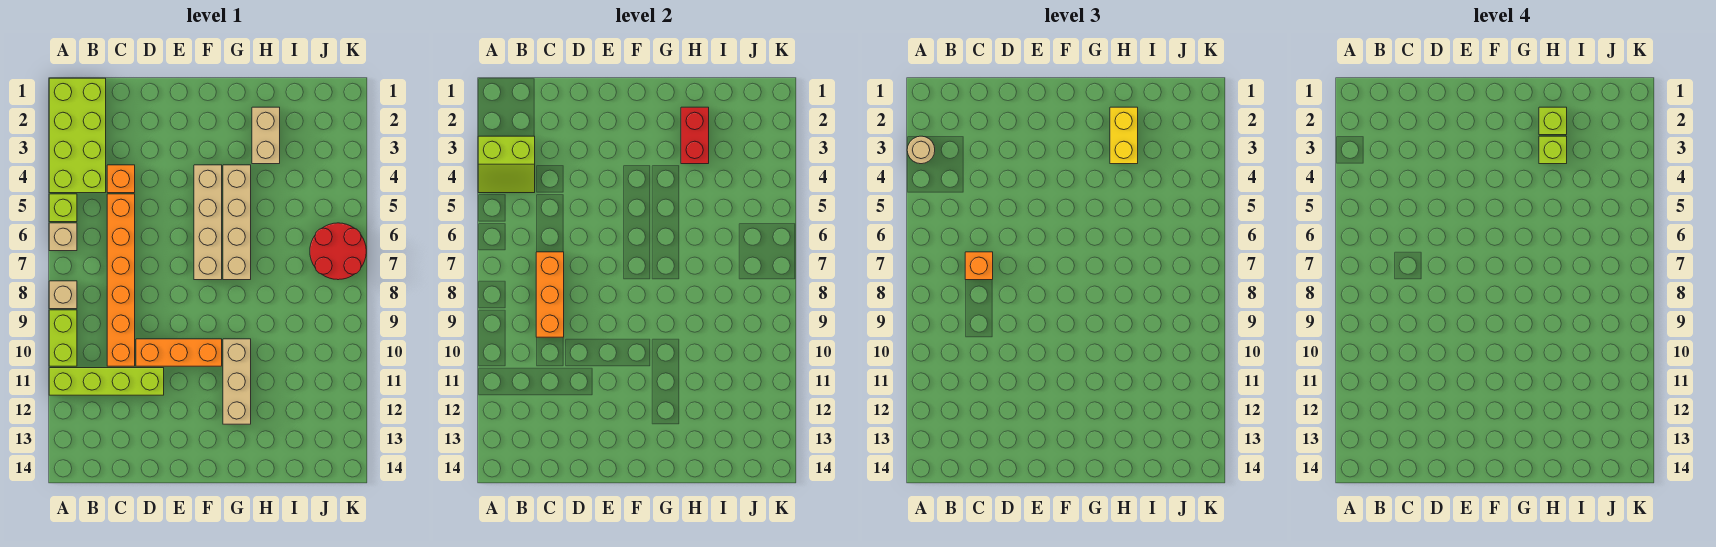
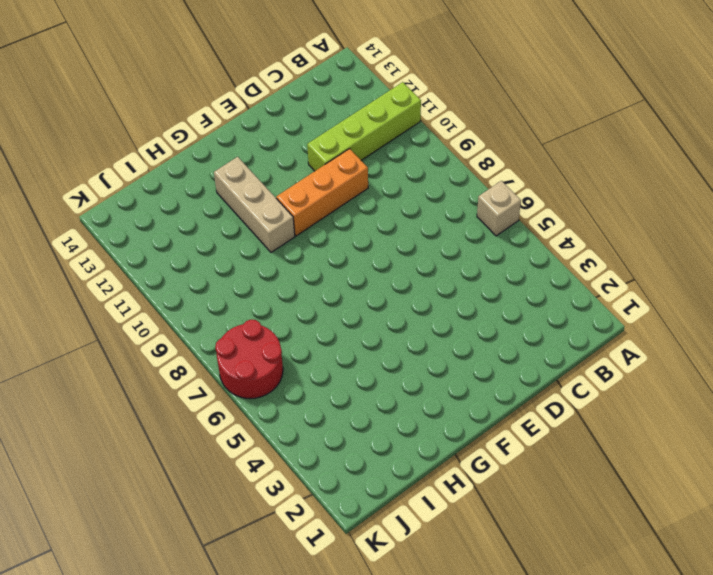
none -> lime brick A1:B4 level 1
none -> lime brick A5 level 1
none -> tan brick A8 level 1

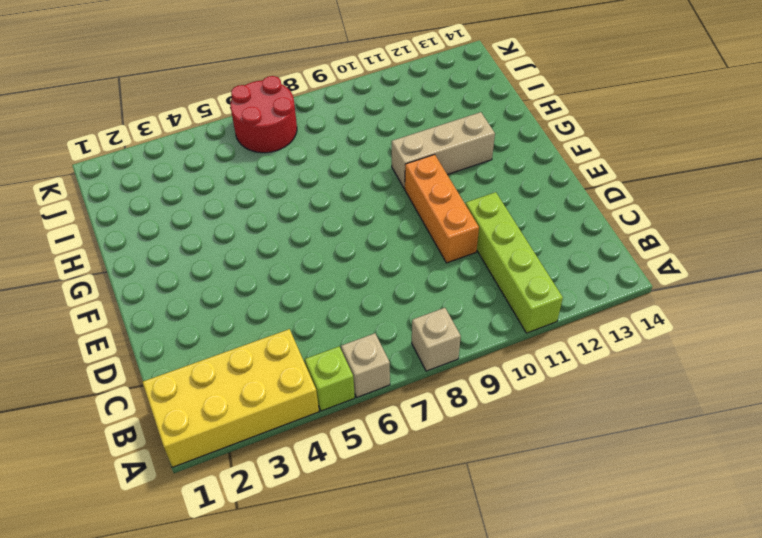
yellow brick A1:B4 level 1 -> lime brick A1:B4 level 1
none -> lime brick A9:A10 level 1
none -> orange brick C4 level 1
none -> orange brick C5:C10 level 1

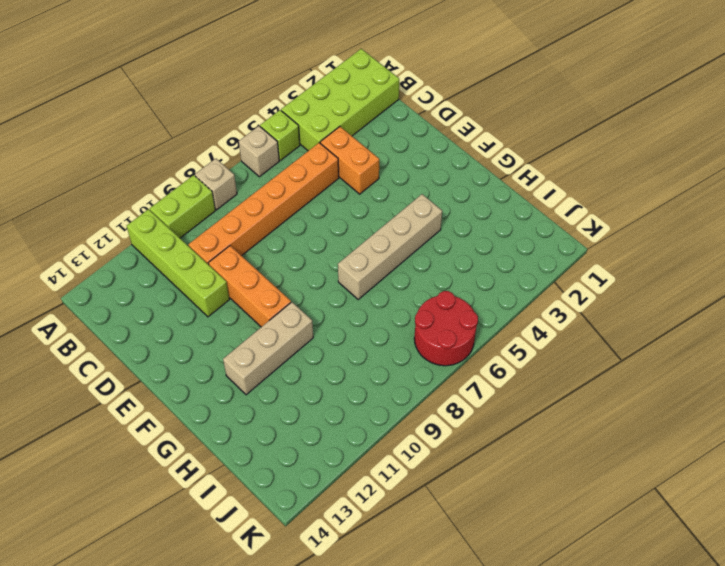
orange brick C4:D4 level 1 -> orange brick C4 level 1
none -> tan brick F4:F7 level 1
none -> tan brick H2:H3 level 1
none -> lime slope A3:B4 level 2 top 3

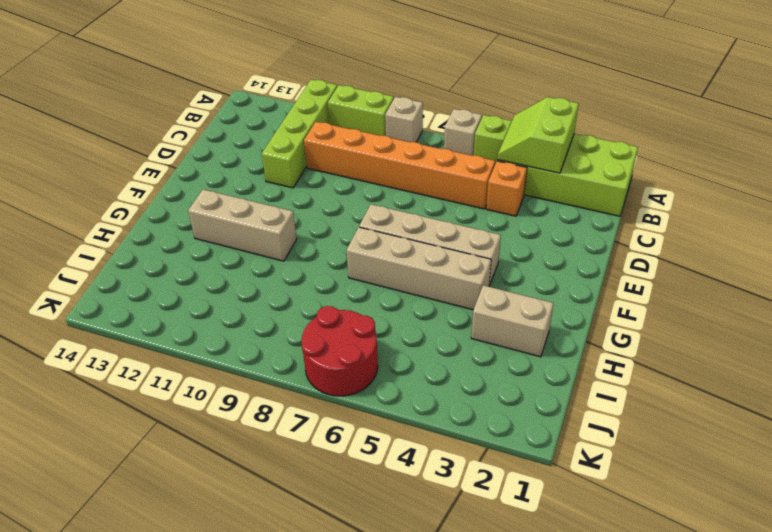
none -> orange brick D10:F10 level 1
none -> orange brick C7:C9 level 2
none -> red brick H2:H3 level 2

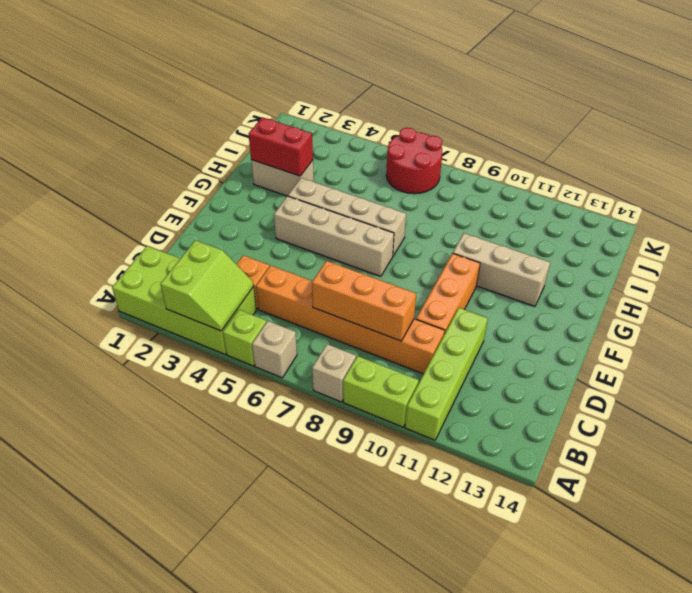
none -> tan round brick A3 level 3
none -> orange brick C7 level 3
none -> yellow brick H2:H3 level 3

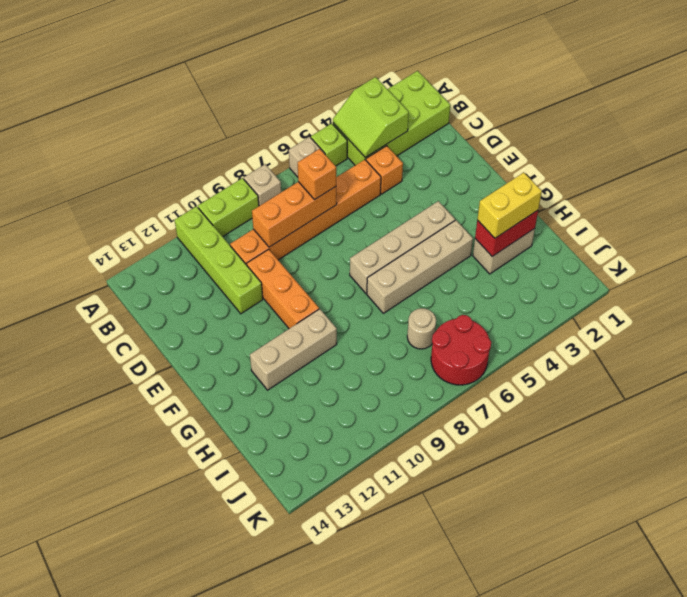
tan round brick I7 level 1 -> tan round brick A3 level 3
none -> lime brick H2 level 4
none -> lime brick H3 level 4

